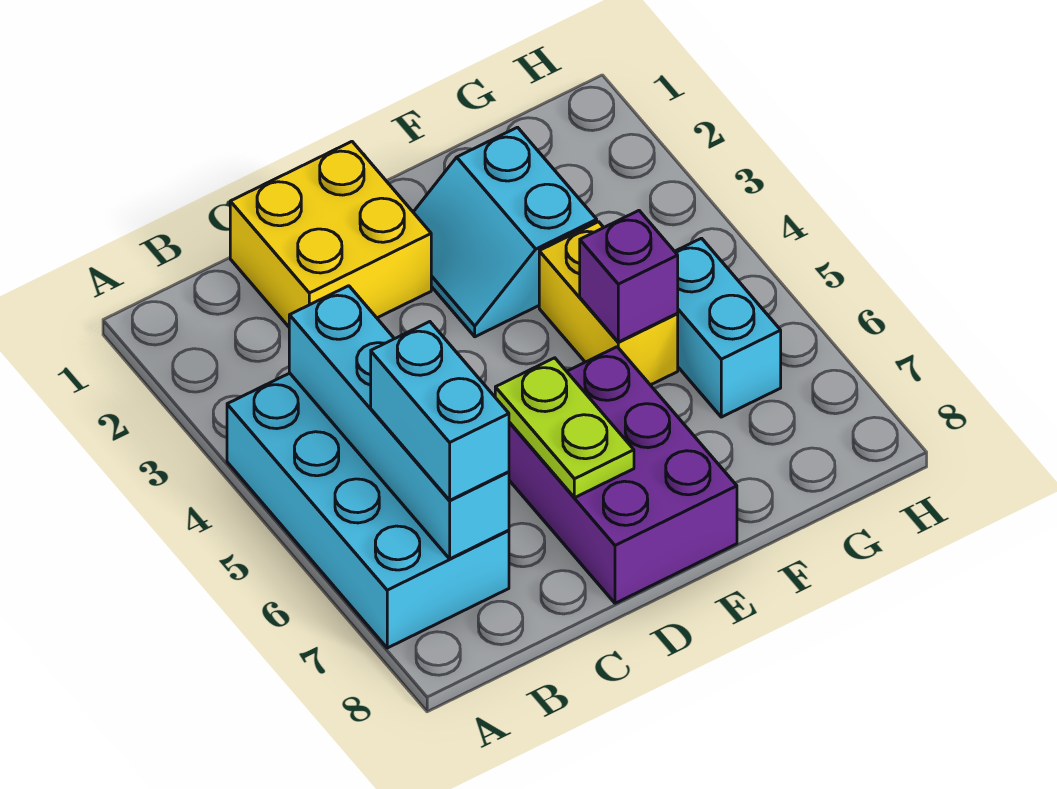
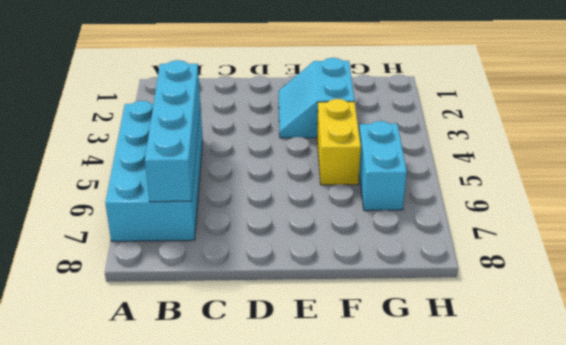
none -> yellow brick C1:D2 level 1
none -> purple brick D6:E8 level 1

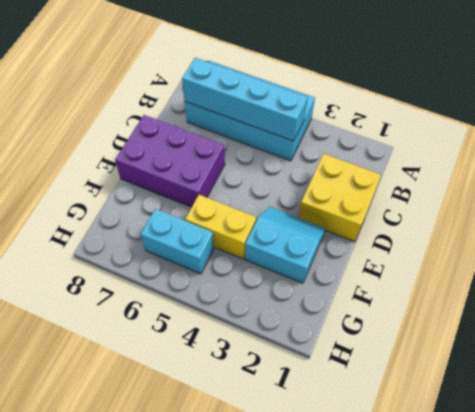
none -> lime plate D6:D7 level 2
none -> purple brick F5 level 2

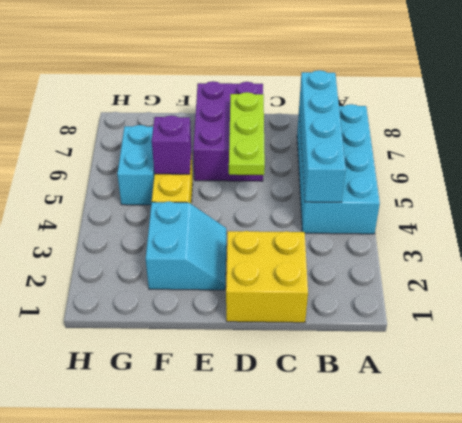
lime plate D5:D7 level 2 -> lime plate D6:D7 level 2
none -> cyan brick B6:B7 level 3

